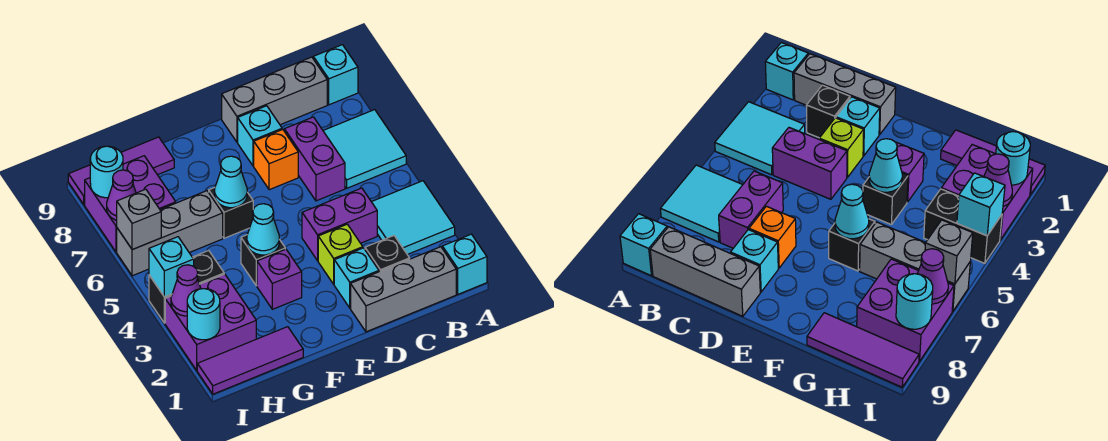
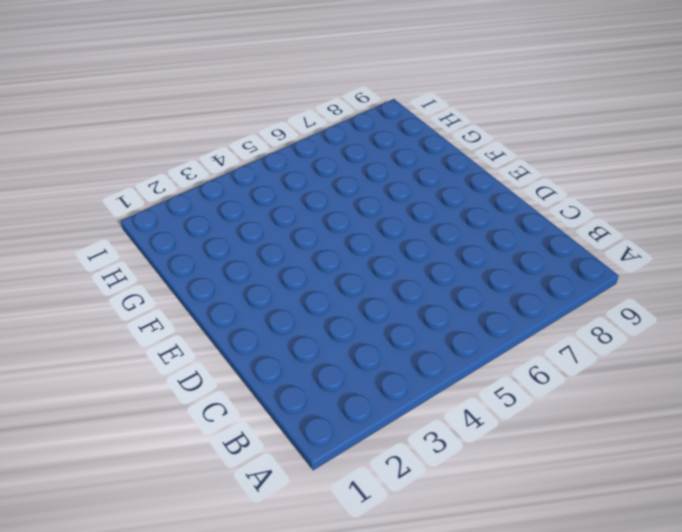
none -> cyan brick A1 level 1
none -> cyan tile A3:B4 level 1
none -> cyan tile A6:B7 level 1
none -> cyan brick A9 level 1

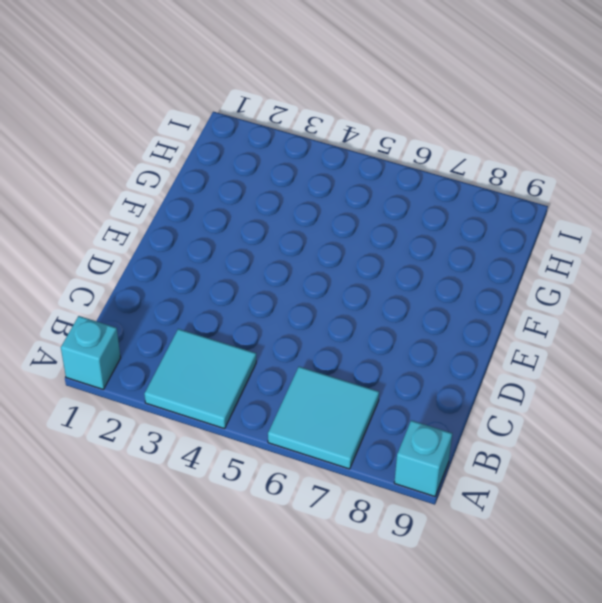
none -> grey brick B1:D1 level 1
none -> grey brick B9:D9 level 1
none -> black brick C2 level 1
none -> purple brick C4:D4 level 1

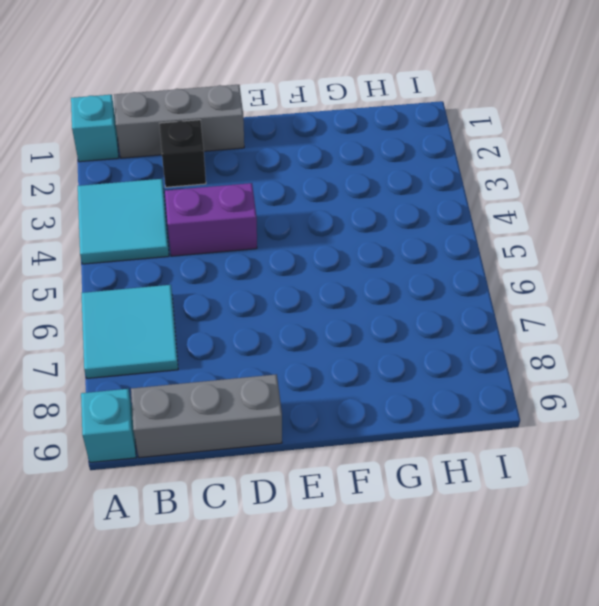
none -> purple brick C6:C7 level 1
none -> cyan brick D2 level 1
none -> lime brick D3 level 1
none -> orange brick D7 level 1

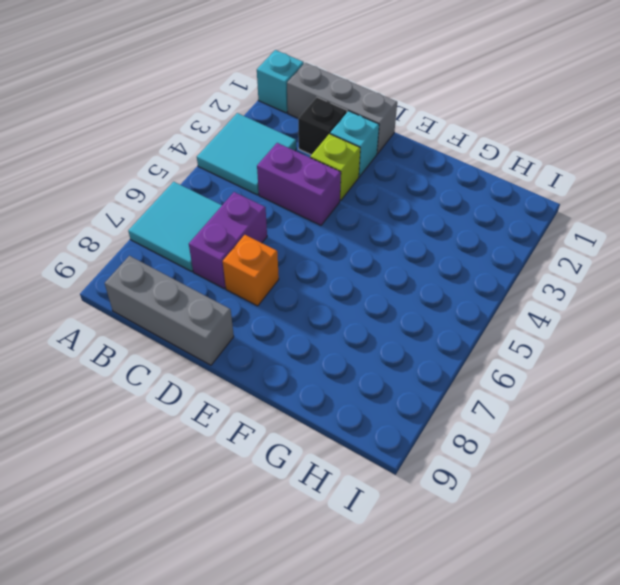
none -> cyan brick A9 level 1
none -> cyan brick D8 level 1
none -> purple brick F3 level 1
none -> black brick F4 level 1

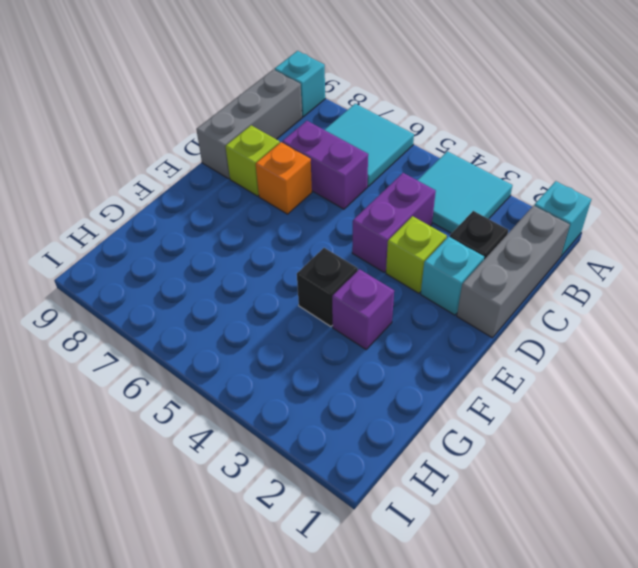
lime brick D8 level 1 -> cyan brick D8 level 1
none -> black brick F6 level 1
none -> purple tile G1:I1 level 1
none -> grey brick G6:I6 level 1
none -> purple tile G9:I9 level 1

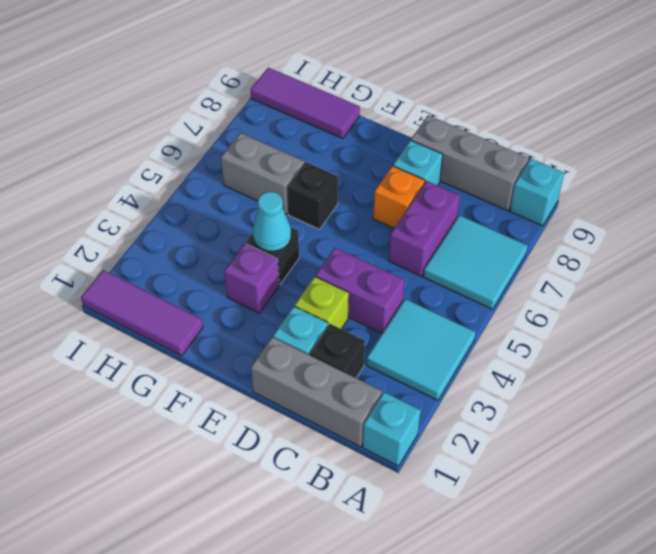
grey brick G6:H6 level 1 -> grey brick G6:I6 level 1
none -> purple brick H2:I3 level 1
none -> black brick H4:I4 level 1
none -> purple brick H7:I8 level 1
none -> cyan cone F6 level 2

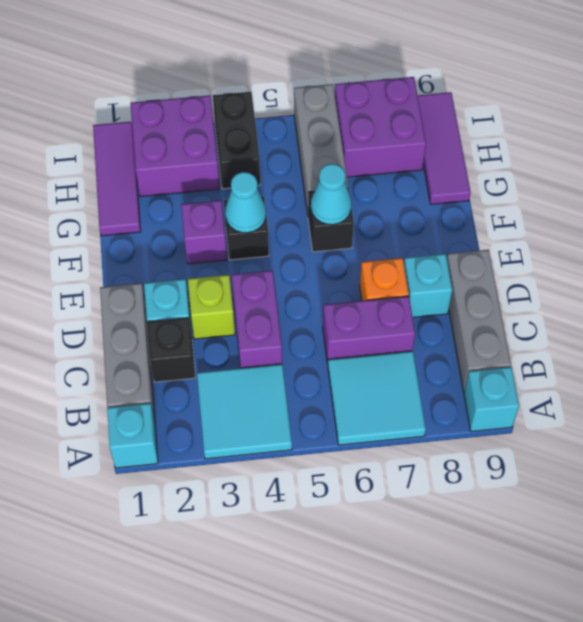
none -> cyan round brick I2 level 2
none -> purple cone I3 level 2
none -> cyan brick I4 level 2
none -> grey brick I6 level 2

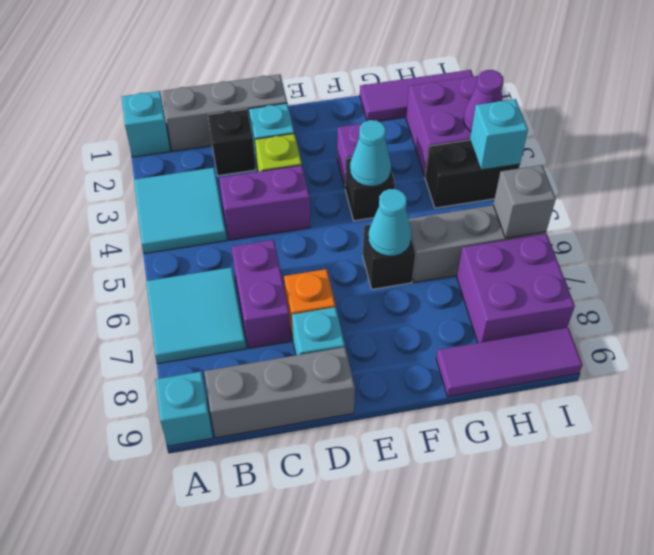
none -> cyan round brick I2 level 2
none -> purple cone I7 level 2
none -> cyan round brick I8 level 2

